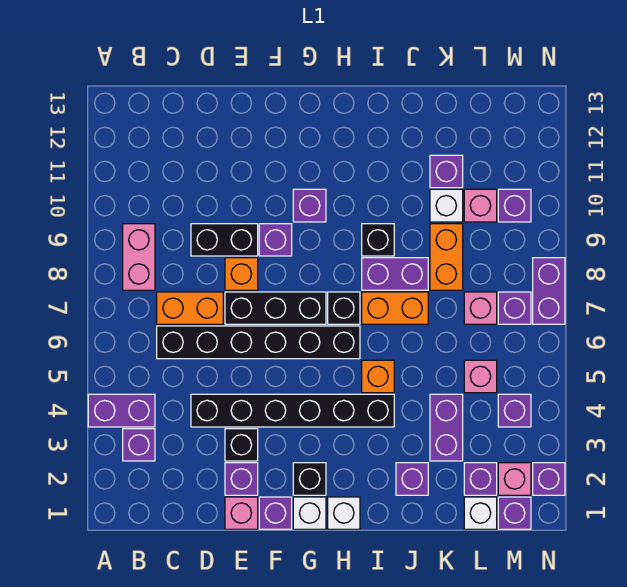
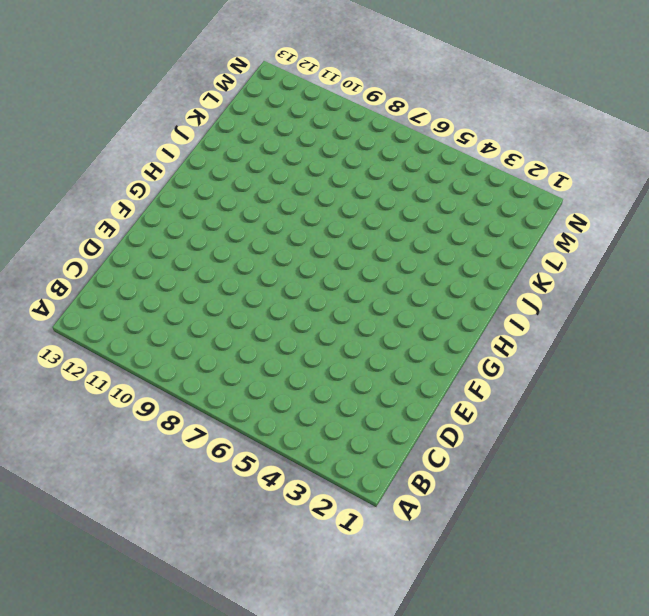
none -> purple brick A4:B4 level 1
none -> purple brick B3 level 1
none -> pink brick B8:B9 level 1
none -> black brick C6:H6 level 1

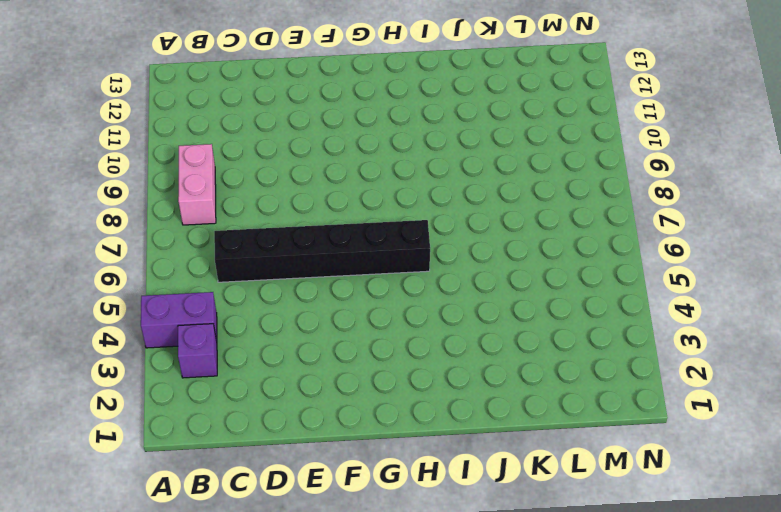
none -> orange brick C7:D7 level 1
none -> black brick D4:I4 level 1
none -> black brick D9:E9 level 1
none -> pink brick E1 level 1

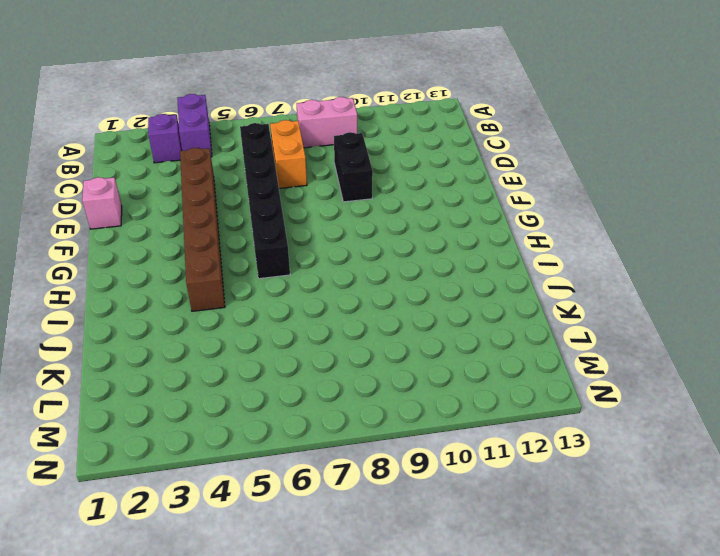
brown brick D4:I4 level 1 -> black brick D4:I4 level 1
none -> purple brick E2 level 1
none -> black brick E3 level 1
none -> black brick E7:G7 level 1
none -> orange brick E8 level 1

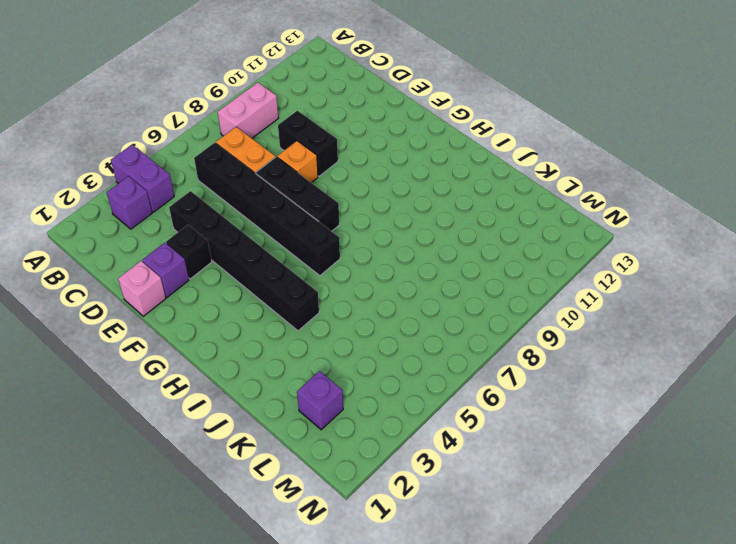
none -> purple brick F1 level 1
none -> purple brick F9 level 1
none -> white brick G1 level 1
none -> black brick G2 level 1

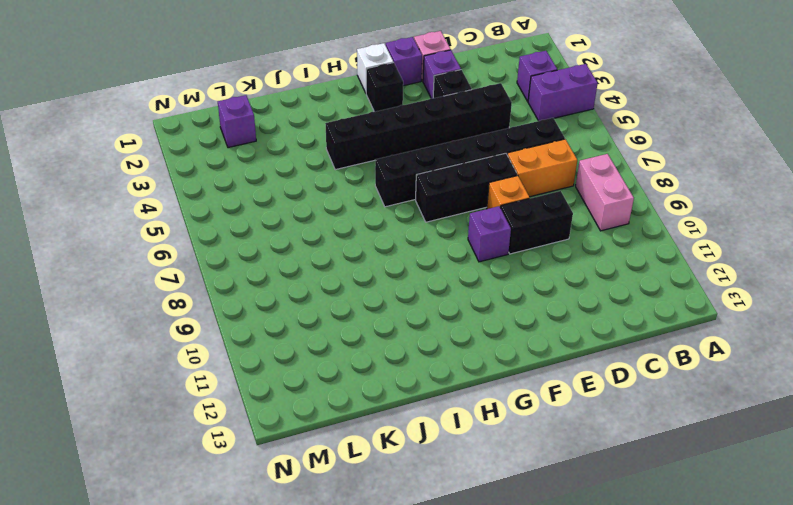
none -> purple brick G10 level 1
none -> white brick H1 level 1
none -> black brick H7 level 1
none -> orange brick I5 level 1

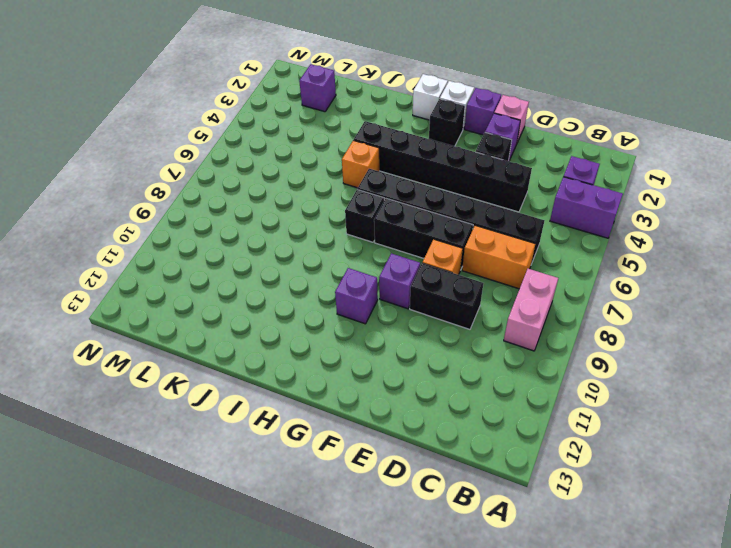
none -> orange brick I7:J7 level 1
none -> purple brick I8:J8 level 1
none -> black brick I9 level 1
none -> purple brick J2 level 1

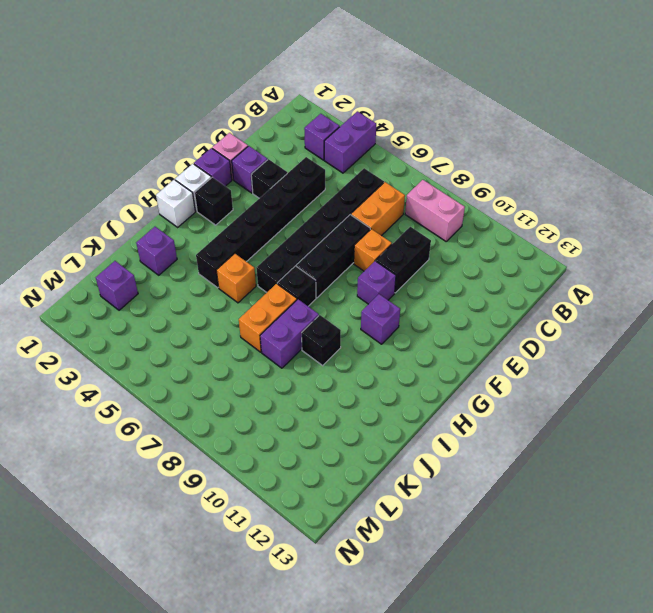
none -> purple brick K3:K4 level 1
none -> orange brick K8:K9 level 1
none -> white brick K10 level 1
none -> purple brick K11 level 1

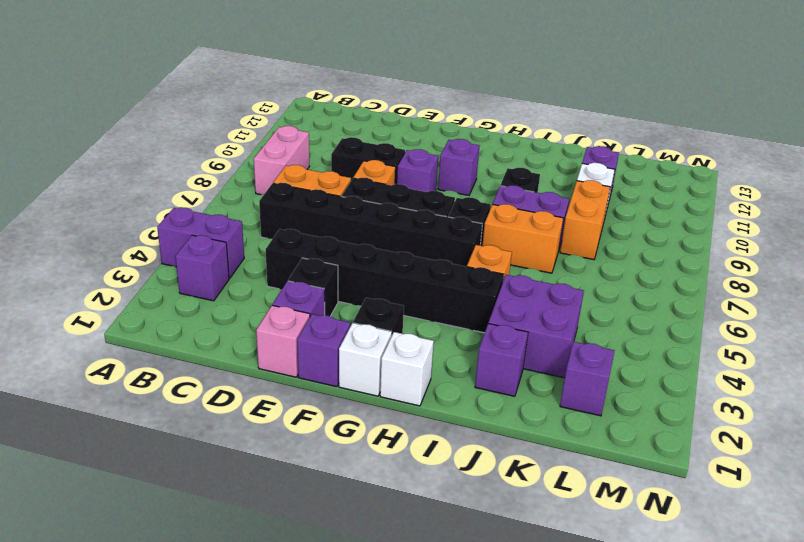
purple brick J3:K4 level 1 -> purple brick K3:K4 level 1
none -> white brick L1 level 1
none -> pink brick L5 level 1
none -> pink brick L7 level 1
none -> pink brick L10 level 1

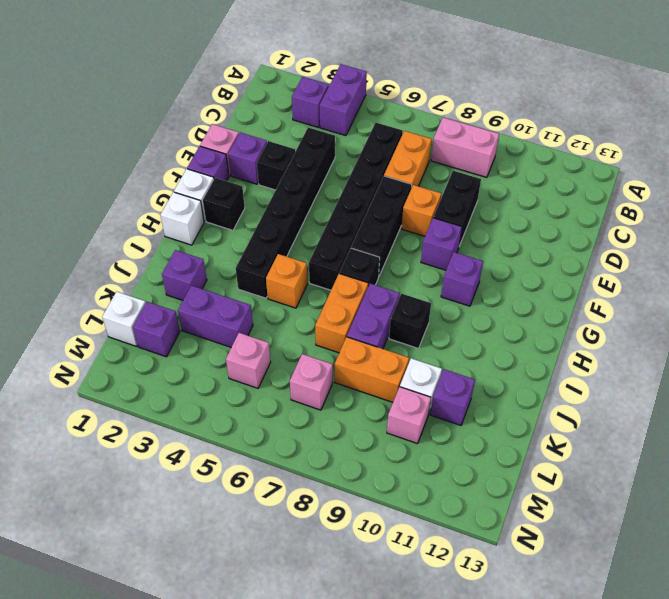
none -> purple brick M1 level 1
none -> pink brick M2 level 1
none -> purple brick M4 level 1
none -> purple brick M7 level 1

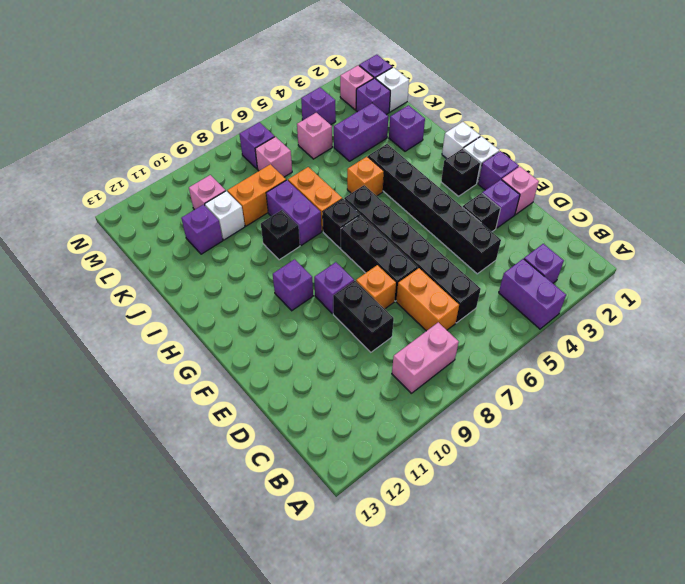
none -> purple brick M10 level 1
none -> purple brick N2 level 1
none -> purple brick N7:N8 level 1

